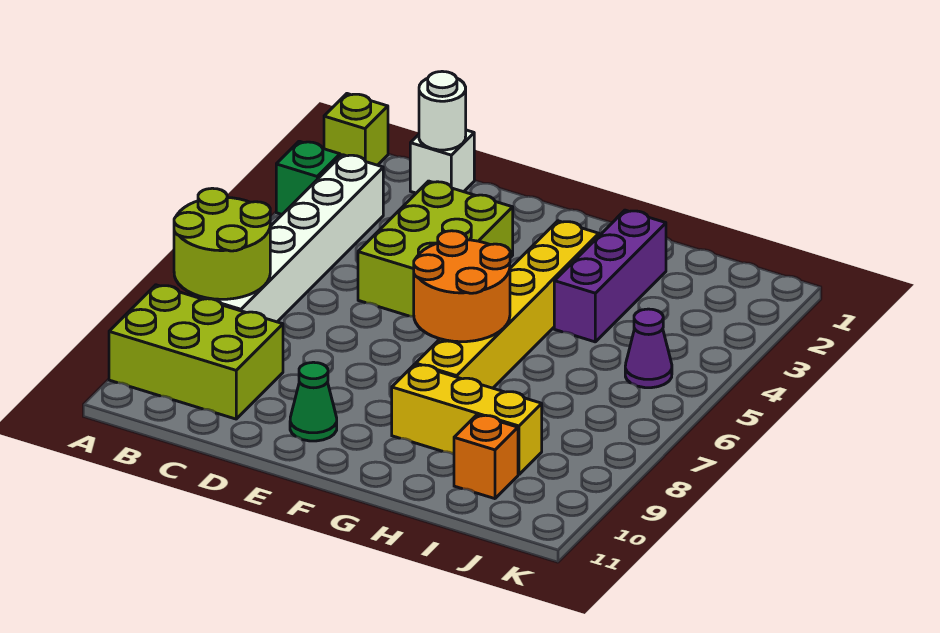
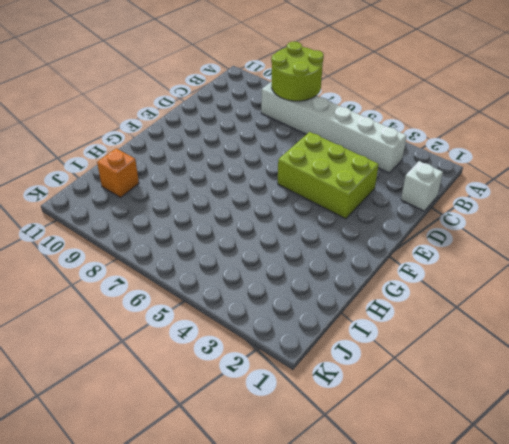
none -> lime brick A1 level 1
none -> green brick A3 level 1
none -> lime brick A9:C10 level 1

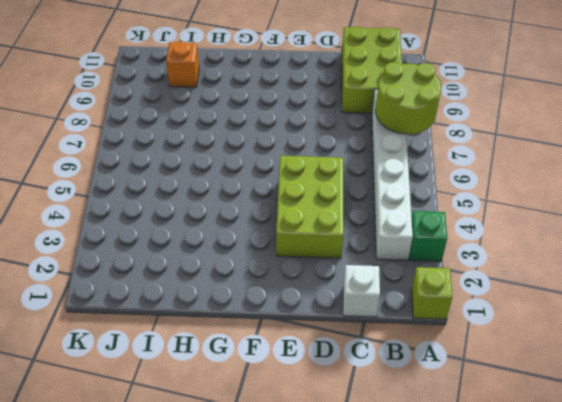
lime brick B9:C11 level 1 -> lime brick A9:C10 level 1
none -> green cone E10 level 1
none -> yellow brick G3:G8 level 1
none -> yellow brick G9:I9 level 1

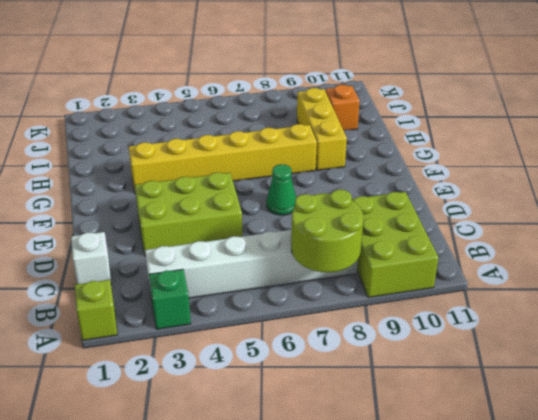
green cone E7 level 1 -> green cone E10 level 1
none -> purple brick H2:H4 level 1
none -> purple cone J5 level 1
none -> white round brick C1 level 2

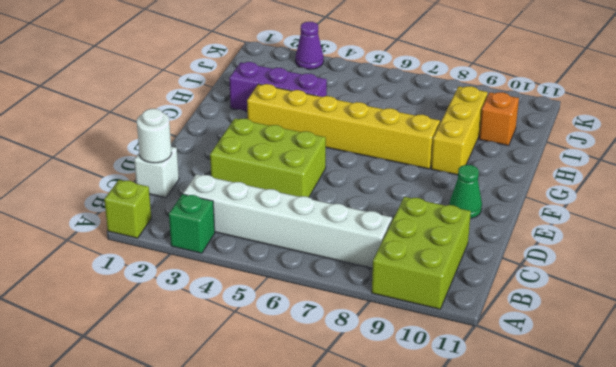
purple cone K3 level 1 -> purple cone J5 level 1
none -> lime round brick A7:B8 level 2
none -> orange round brick F6:G7 level 2

